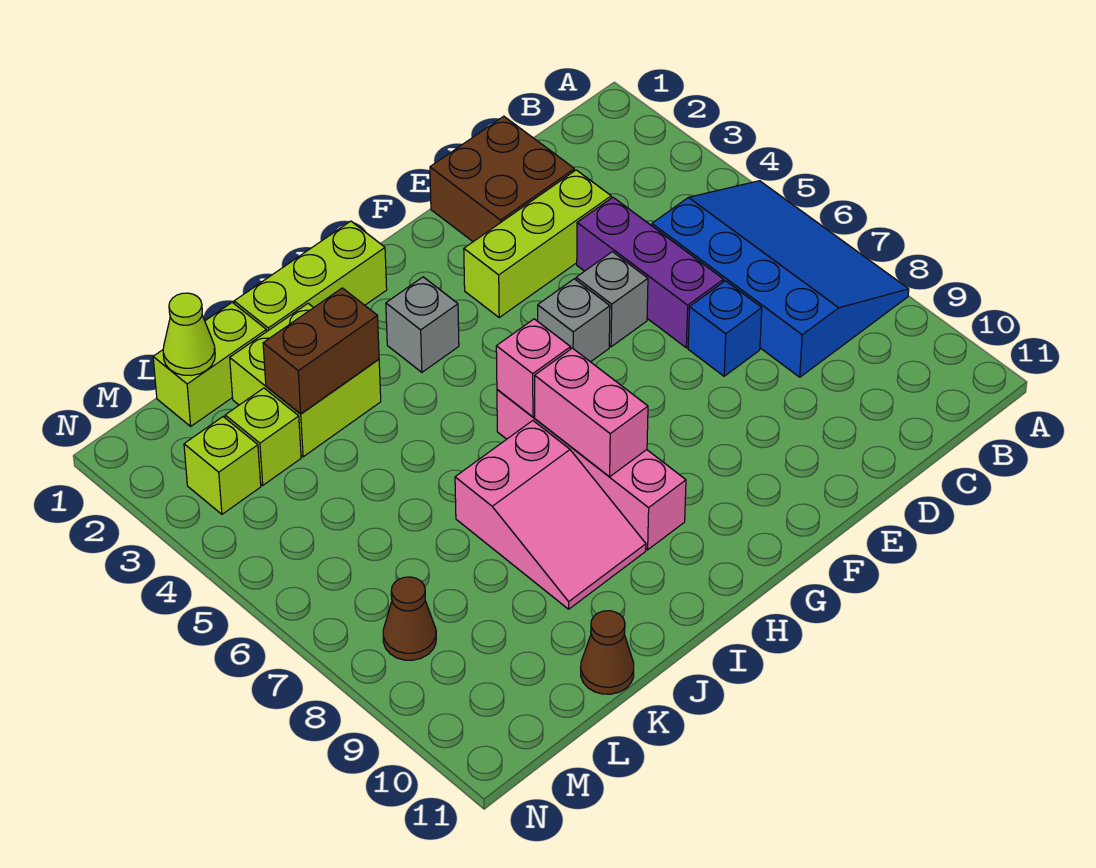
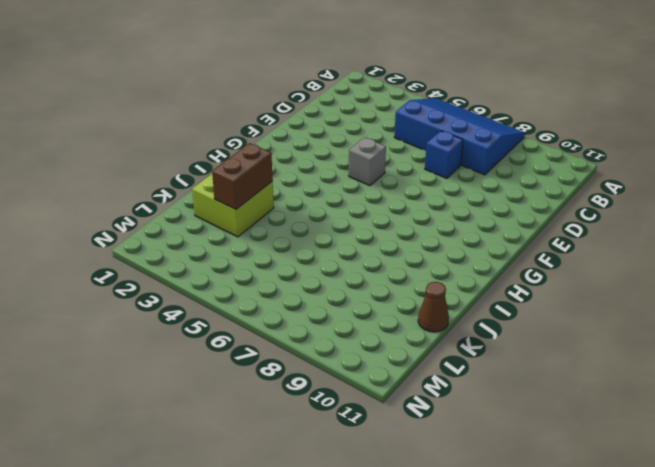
none -> brown brick D1:E2 level 1
none -> lime brick D3:F3 level 1
none -> purple brick D4:D6 level 1

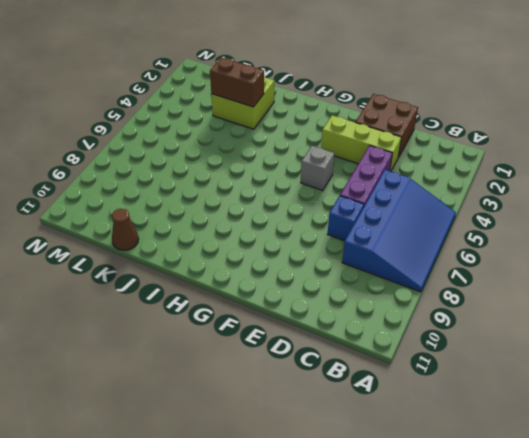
none -> grey brick E5 level 1
none -> lime brick H1:J1 level 1
none -> grey brick H3 level 1

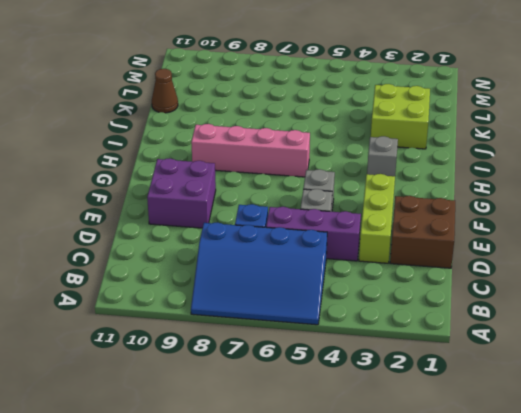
purple brick E9:F10 level 1 -> none
none -> lime brick H1:J1 level 1
none -> pink slope I7:J9 level 1 top 7
none -> lime brick K1:L1 level 1

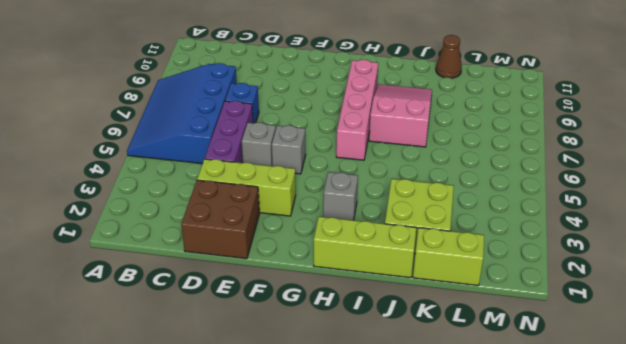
none -> lime brick L3 level 1
none -> lime brick M3 level 1
none -> brown cone M8 level 1

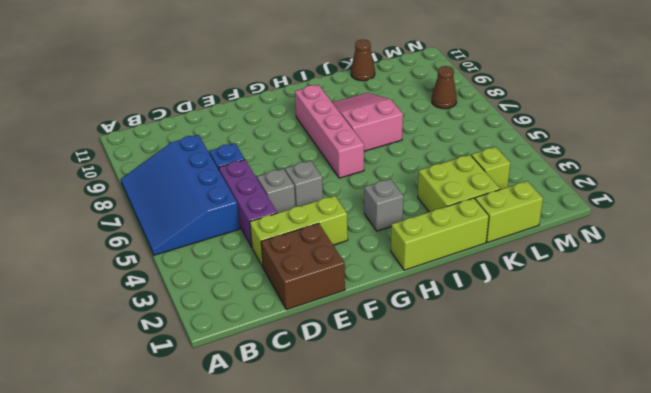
none -> lime brick M3 level 1
none -> pink brick H6 level 2
none -> pink brick H7:H8 level 2

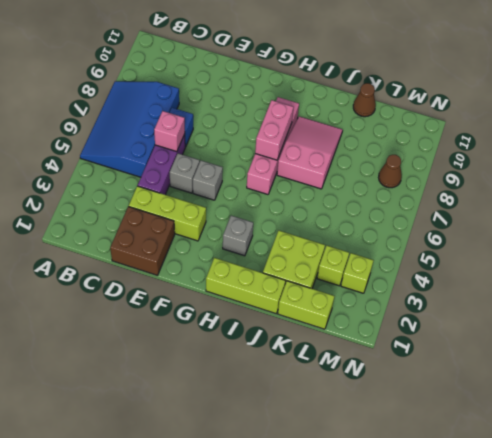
pink brick D6 level 2 -> pink brick H6 level 2
none -> brown brick J3:K3 level 2
none -> lime cone L1 level 2

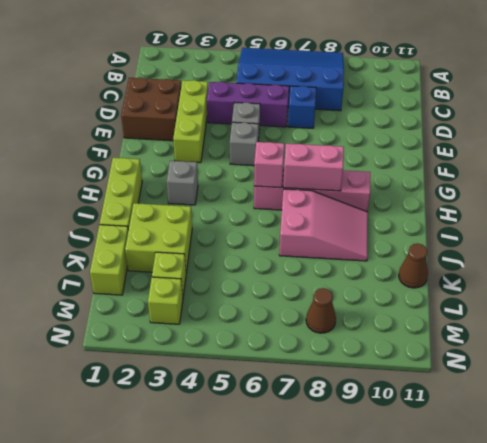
none -> brown brick J3:K3 level 2
none -> lime cone L1 level 2

